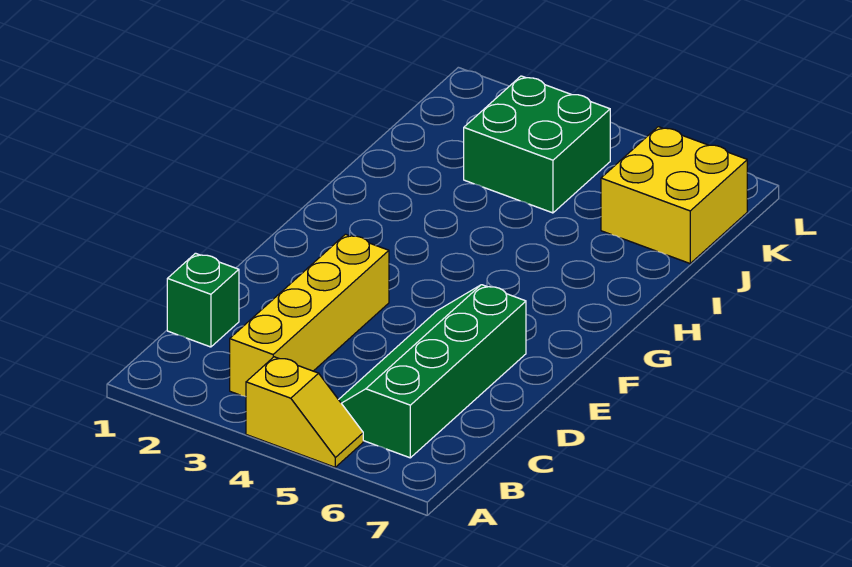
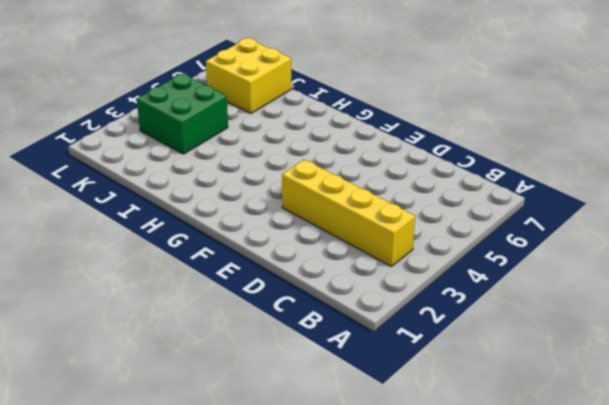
none -> yellow slope A4:A5 level 1 top 4
none -> green slope B5:E6 level 1 top 6

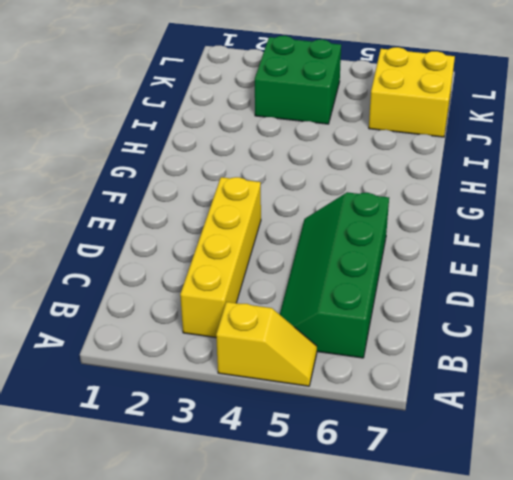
none -> green brick C1 level 1

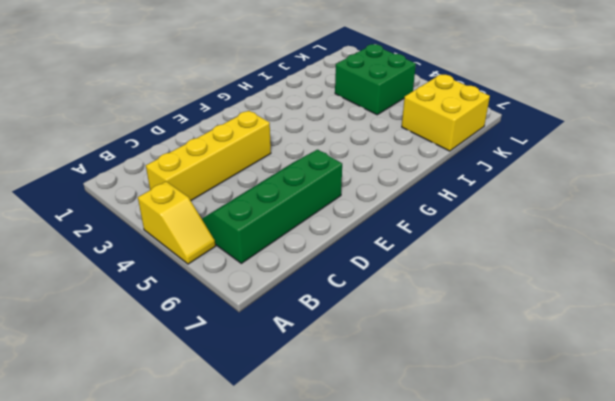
none -> green brick C1 level 1

